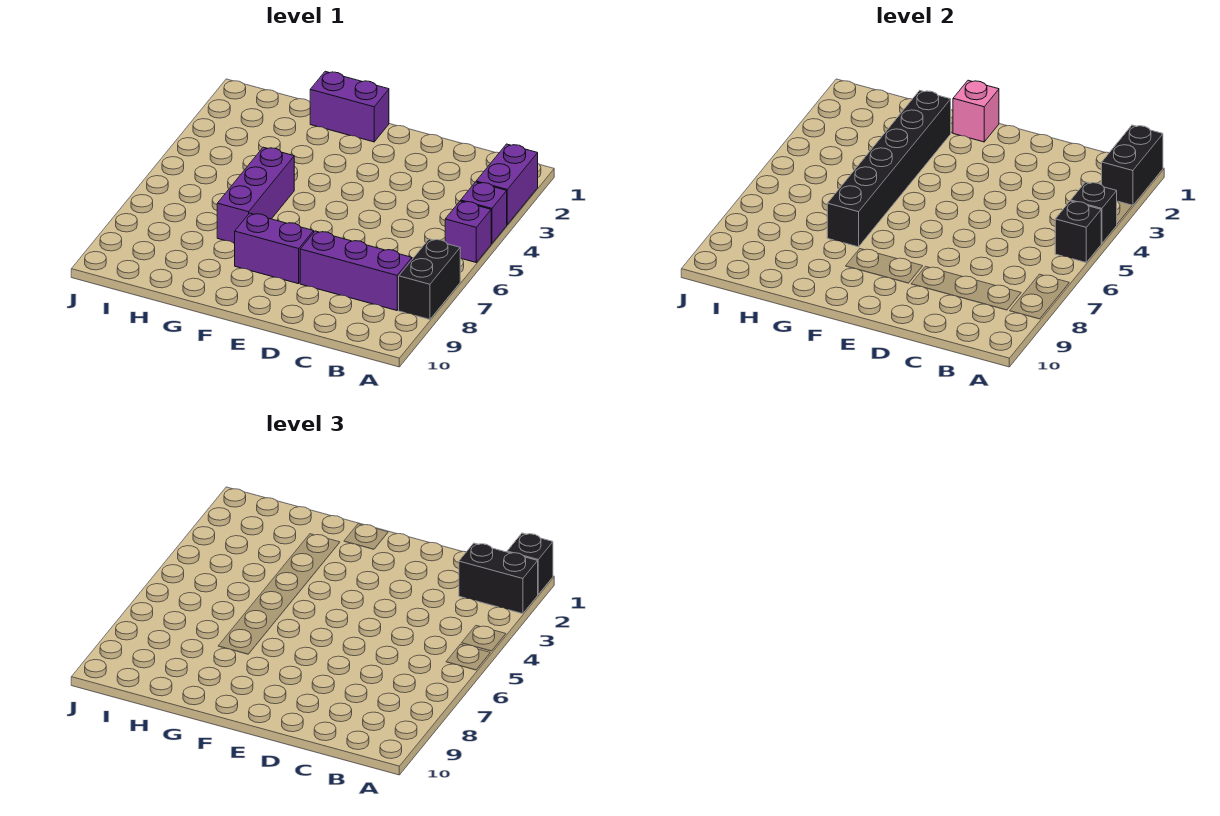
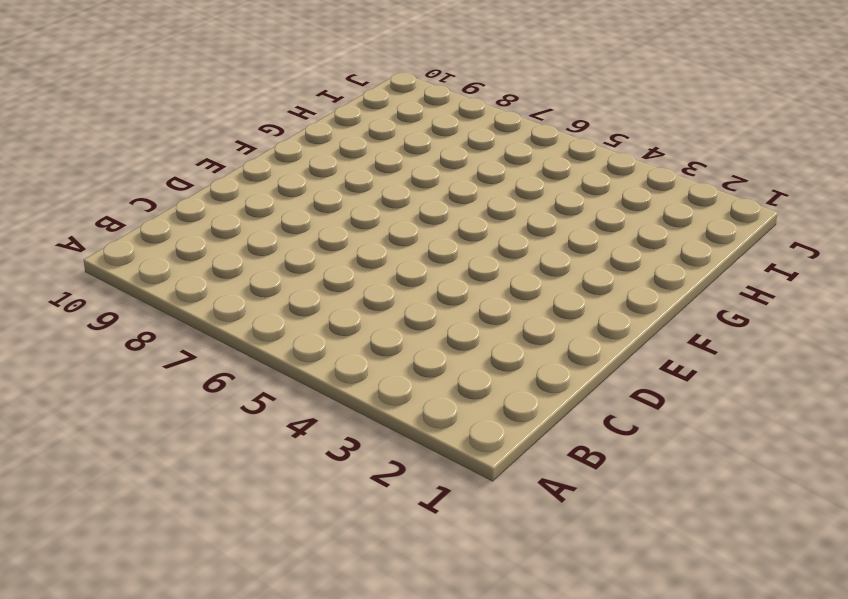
none -> purple brick A2:A3 level 1
none -> purple brick A4 level 1
none -> purple brick A5 level 1

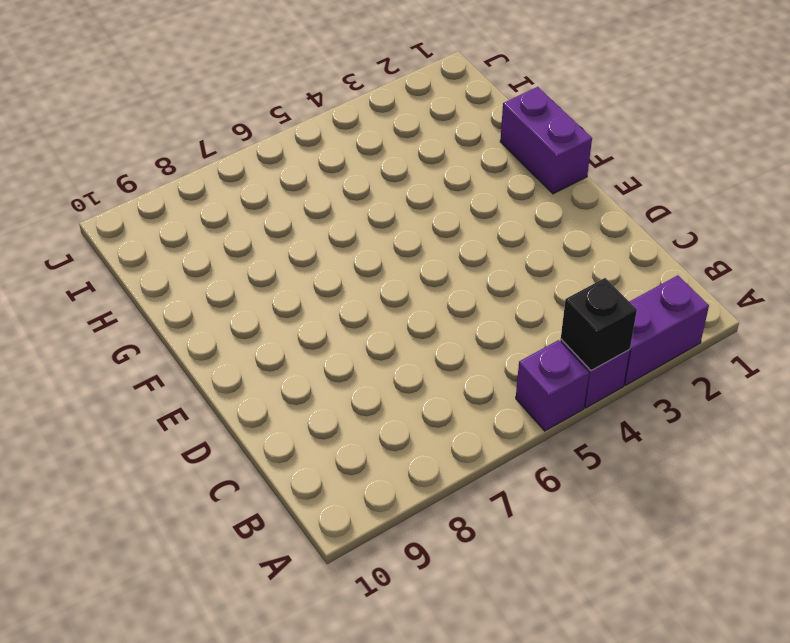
none -> black brick A7:A8 level 1
none -> purple brick B8:D8 level 1
none -> purple brick E8:F8 level 1

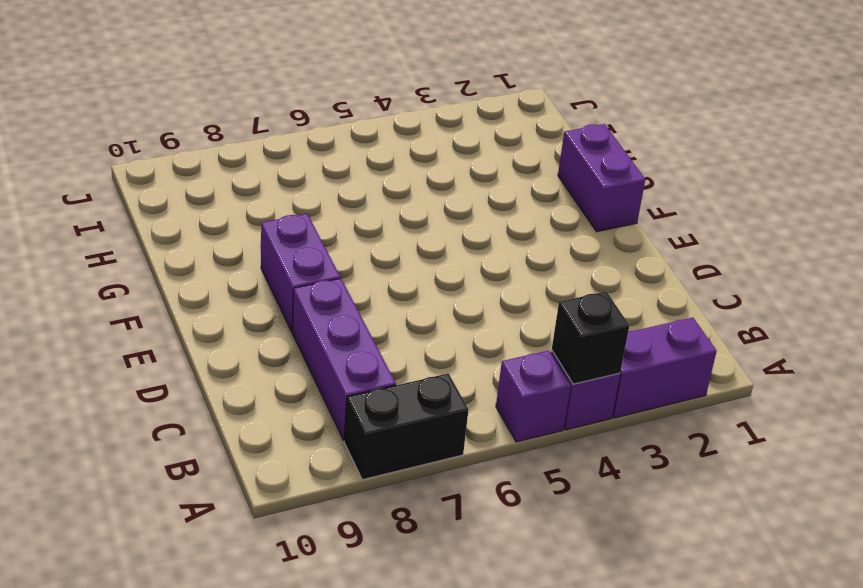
none -> purple brick G5:G7 level 1
none -> black brick A1:A2 level 2
none -> black brick A5 level 2

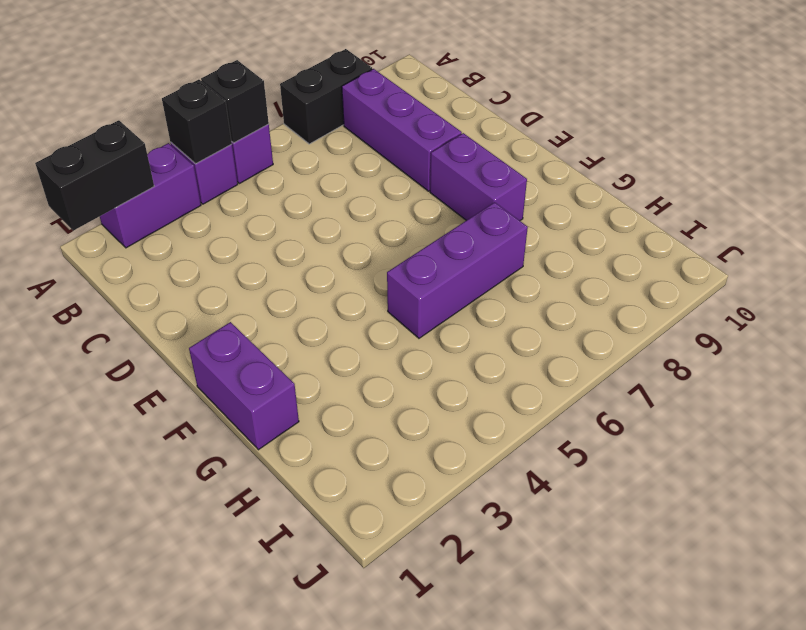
none -> pink brick F1 level 2
none -> black brick G2:G7 level 2
none -> black brick A1 level 3

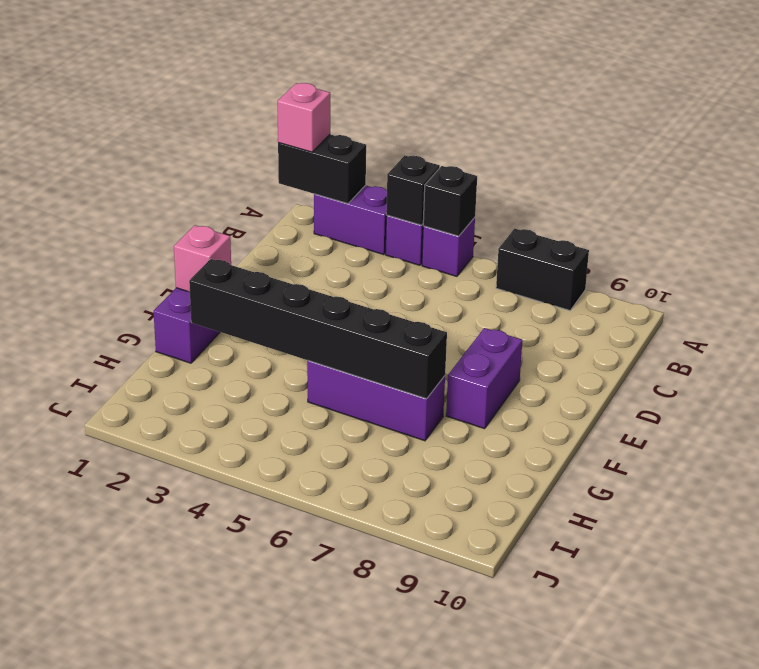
pink brick A1 level 3 -> black brick A1 level 3
none -> purple brick B8:D8 level 1
none -> black brick A2:B2 level 3

